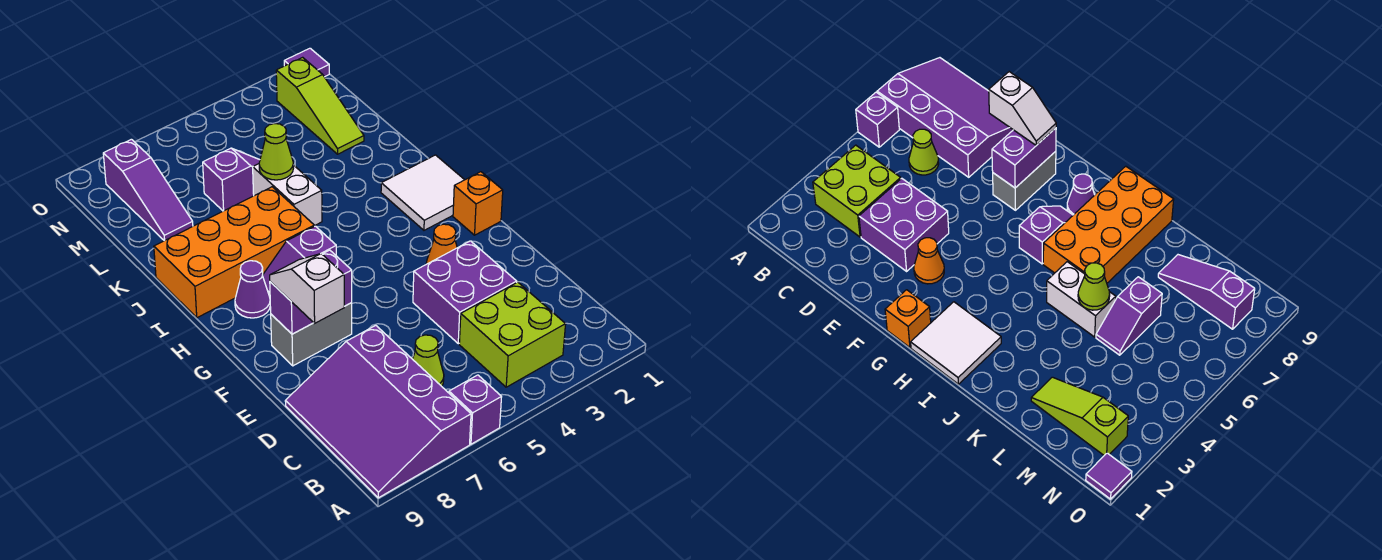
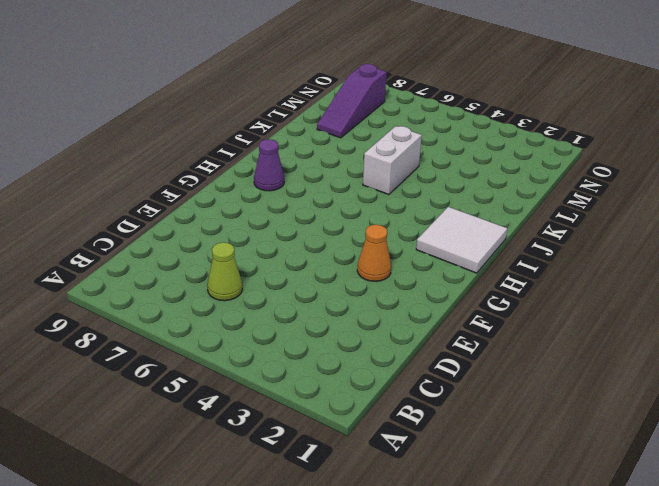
none -> purple brick A6 level 1
none -> purple slope A7:D9 level 1 top 7
none -> lime brick B3:C4 level 1

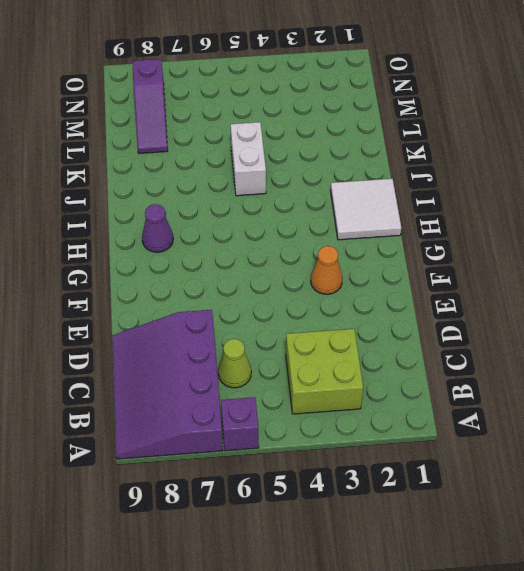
none -> purple brick D3:E4 level 1
none -> grey brick F7:F8 level 1
none -> orange brick G1 level 1

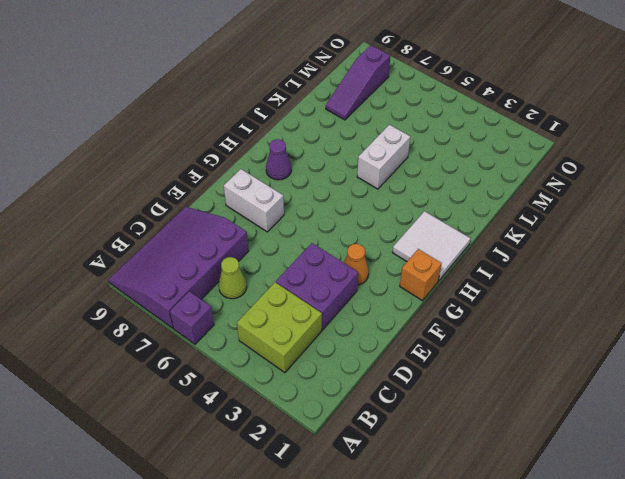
white brick F7:F8 level 1 -> grey brick F7:F8 level 1
none -> purple slope H6:H7 level 1 top 6
none -> orange brick I6:J9 level 1
none -> lime slope L2:N2 level 1 top N

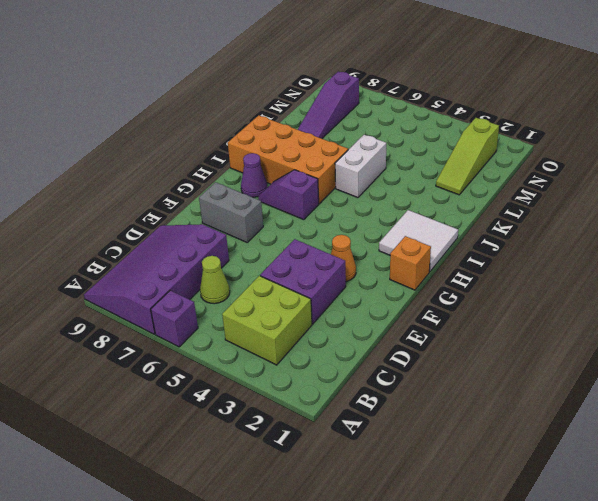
none -> purple slope L5:L6 level 1 top 6
none -> purple tile O1 level 1
none -> purple brick F7:F8 level 2

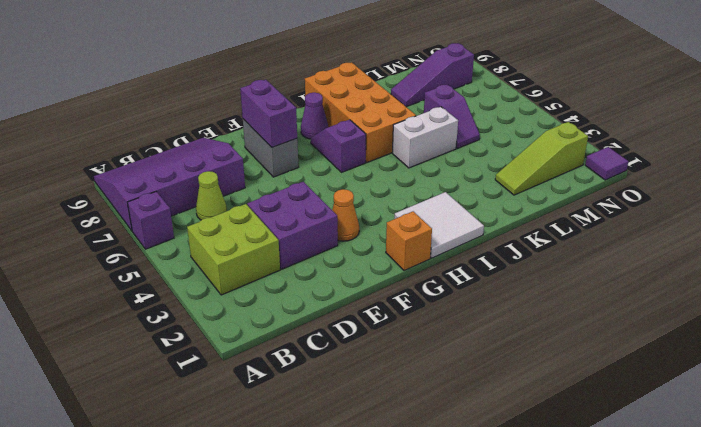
none -> lime cone K5 level 2
none -> white slope E8:F8 level 3 top E

